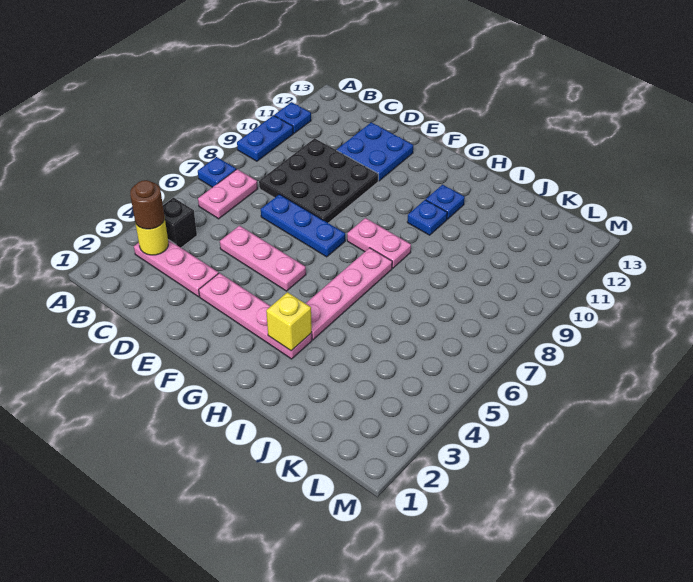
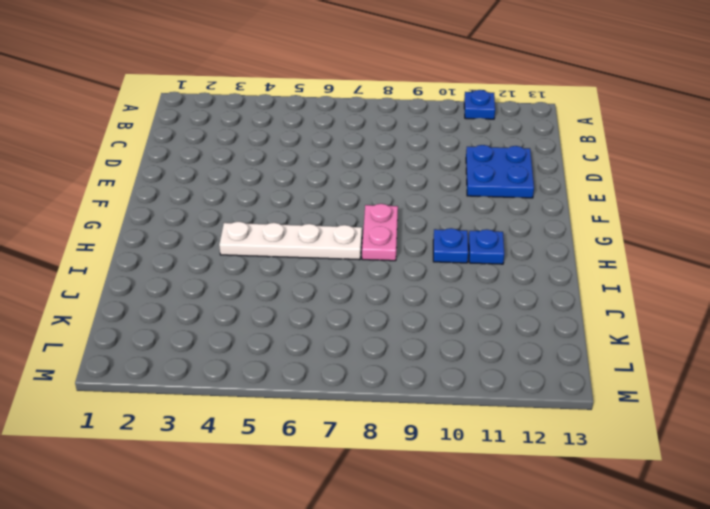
white plate H4:H7 level 1 -> pink plate H4:H7 level 1
none -> blue plate A7 level 1
none -> blue plate A9:A10 level 1
none -> pink plate B3:D3 level 1

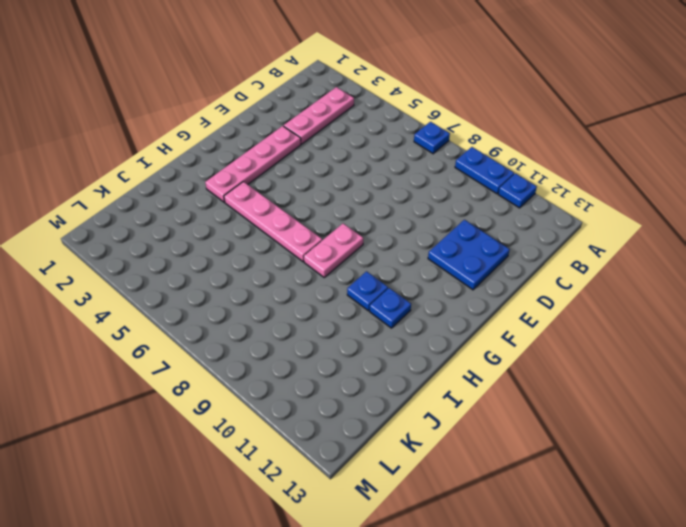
none -> black brick B4 level 1
none -> pink plate B6:B7 level 1
none -> black plate C8:E10 level 1

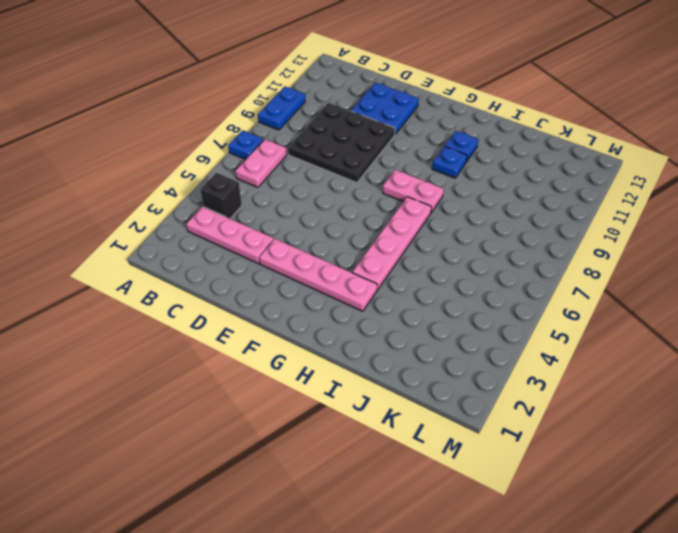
none -> blue plate A11 level 1
none -> pink plate D5:F5 level 1
none -> blue plate D7:F7 level 1

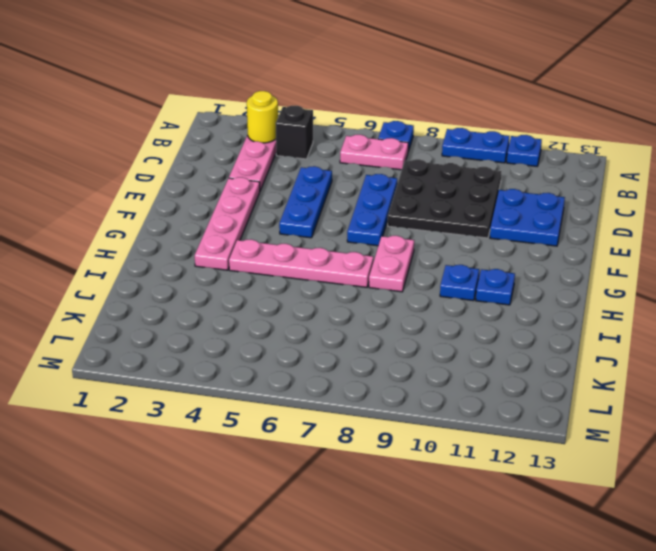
blue plate D5:F5 level 1 -> pink plate D5:F5 level 1
none -> yellow brick H3 level 2
none -> brown round brick B3 level 3

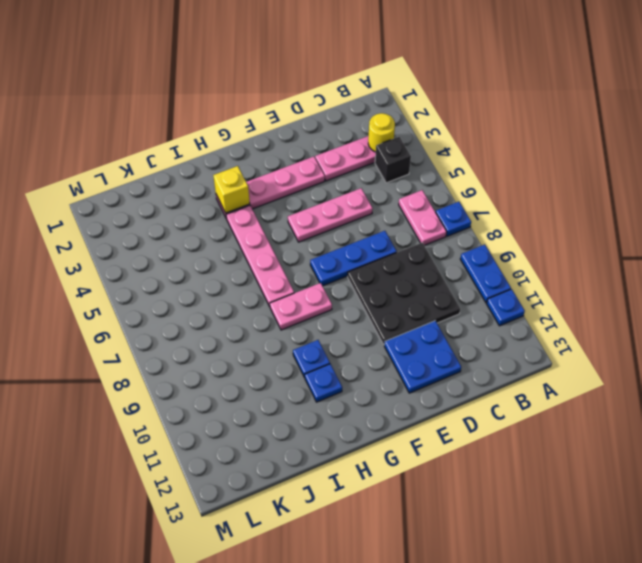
none -> brown round brick B3 level 3

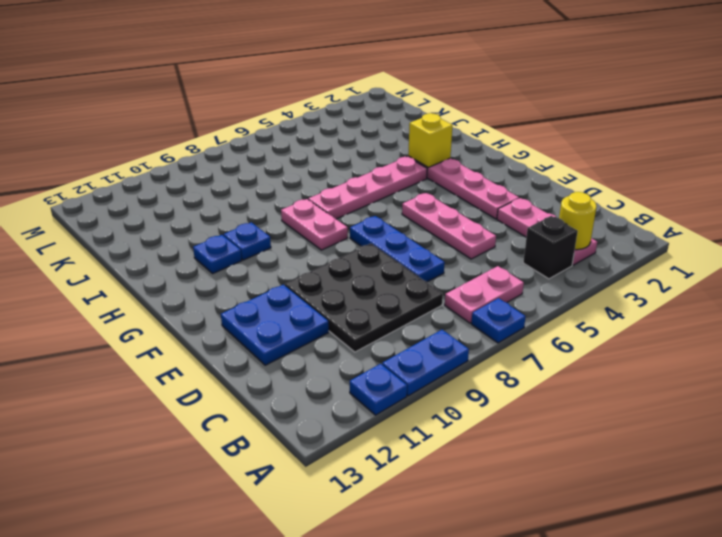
none -> brown round brick B3 level 3

